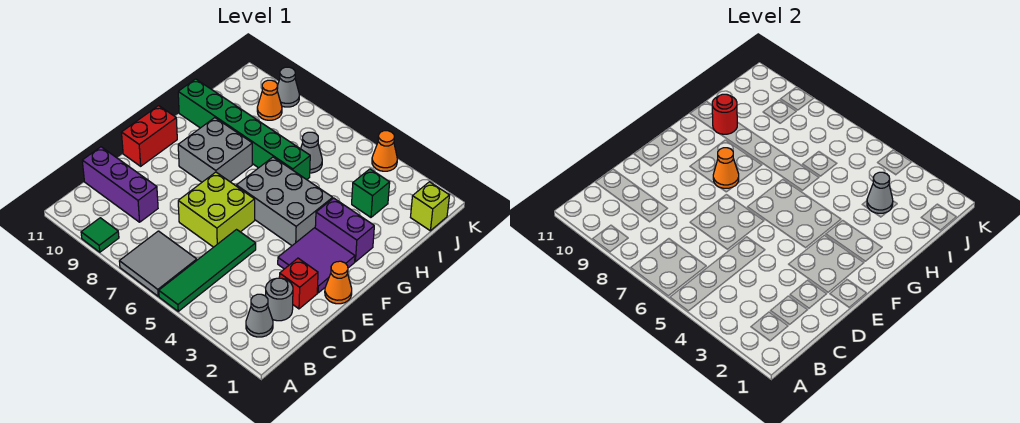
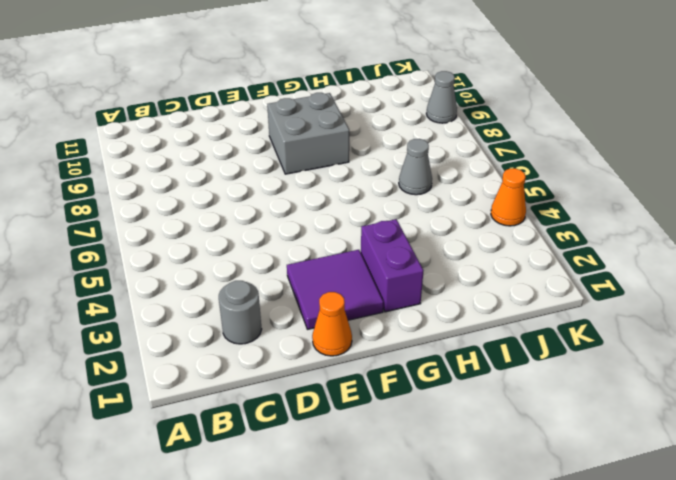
none -> green tile A5:D5 level 1
none -> grey tile A6:B7 level 1
none -> green tile A9 level 1

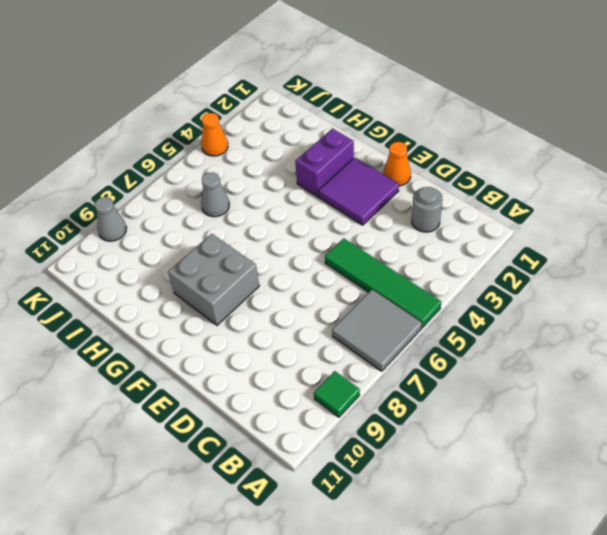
none -> grey cone B2 level 1
none -> purple brick C9:C11 level 1
none -> red brick D2 level 1

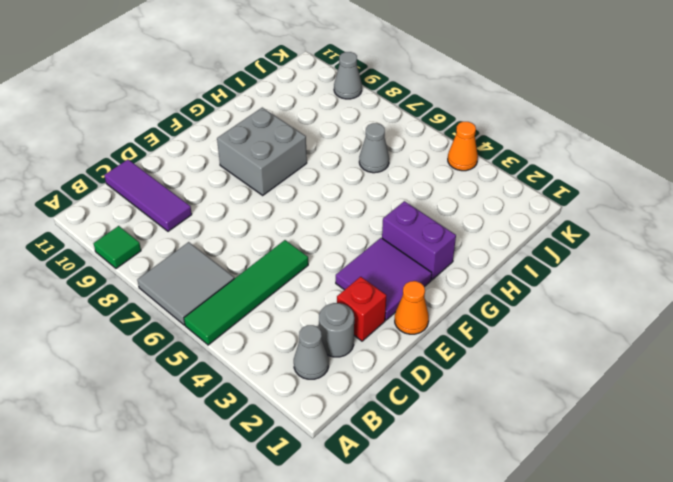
purple tile C9:C11 level 1 -> purple brick C9:C11 level 1
none -> lime brick D6:E7 level 1
none -> red brick E11:F11 level 1
none -> grey brick F4:G6 level 1

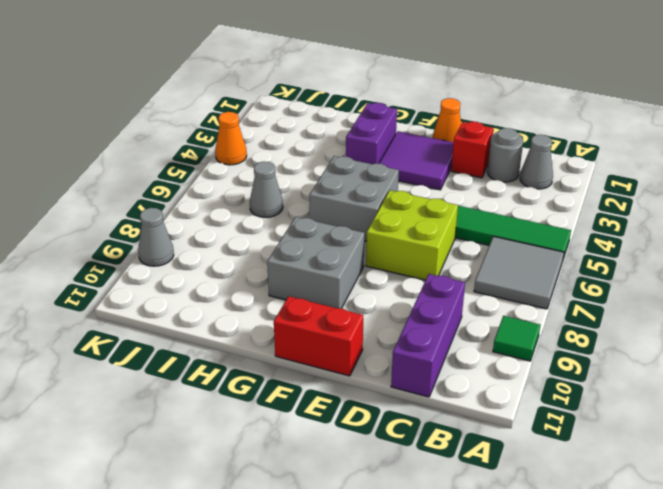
grey brick F5:G6 level 1 -> grey brick F4:G6 level 1
none -> green brick H6:H11 level 1
none -> green brick I3 level 1
none -> lime brick J1 level 1

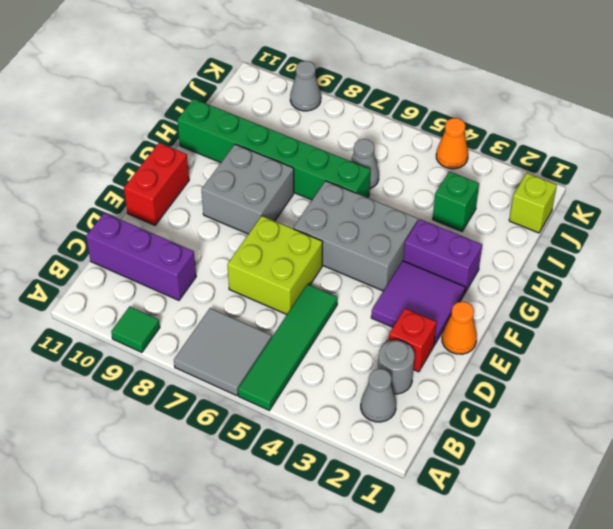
none -> orange cone J9 level 1
none -> orange cone F8 level 2
none -> red round brick H10 level 2

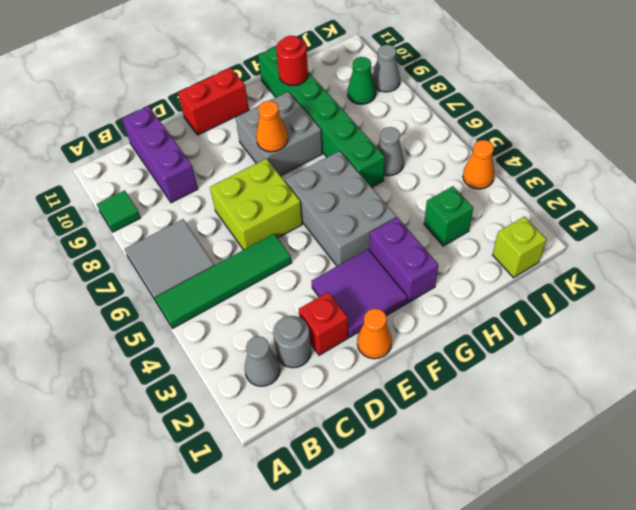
green cone J9 level 1 -> orange cone J9 level 1
none -> grey cone I3 level 2

